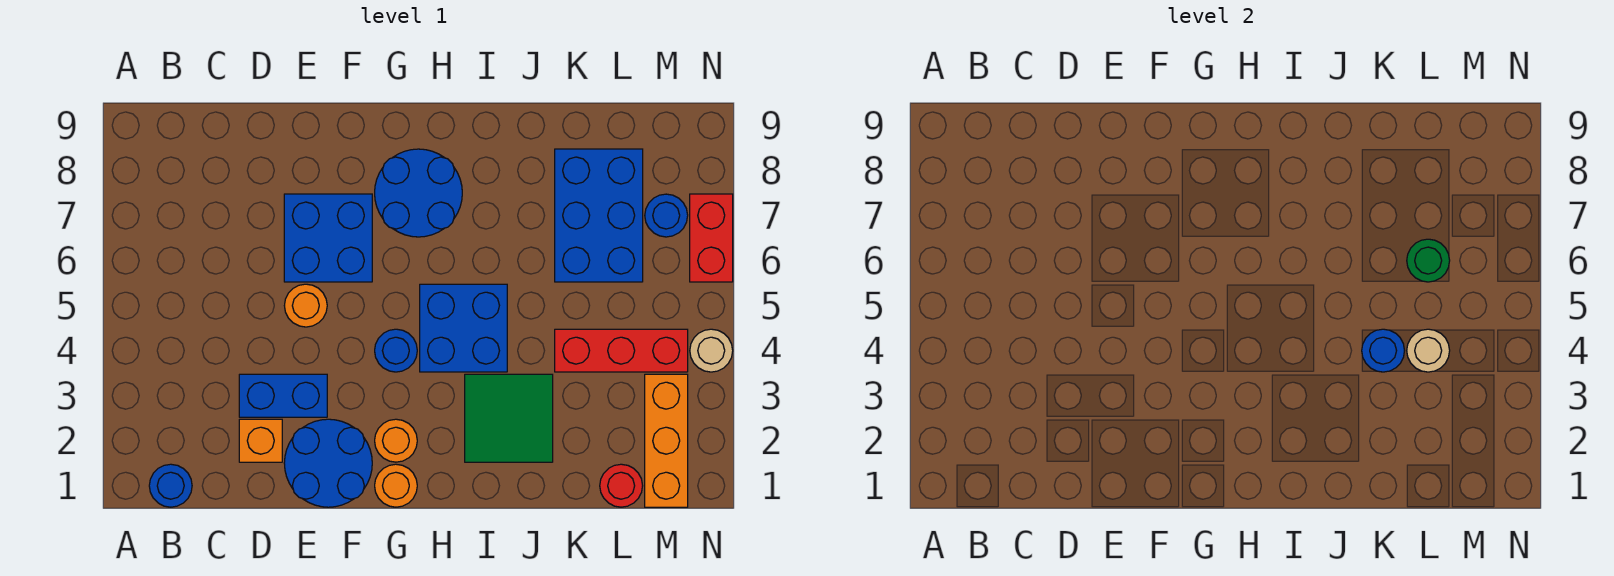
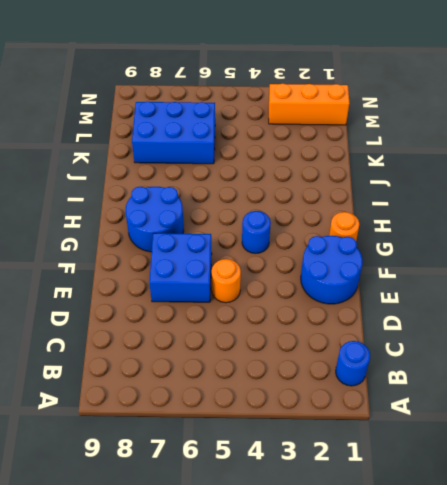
none -> orange brick D2 level 1
none -> blue brick D3:E3 level 1
none -> orange round brick G2 level 1

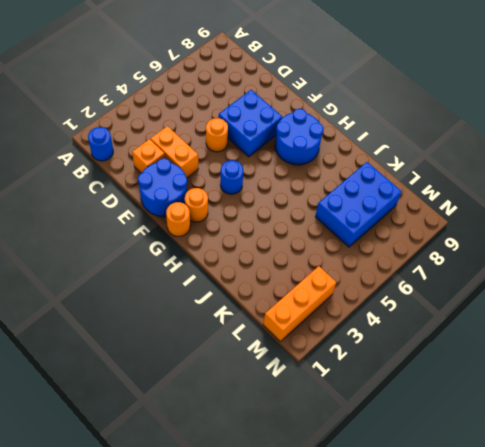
orange brick D3:E3 level 1 -> blue brick D3:E3 level 1
none -> blue brick H4:I5 level 1
none -> green tile I2:J3 level 1
none -> red brick K4:M4 level 1

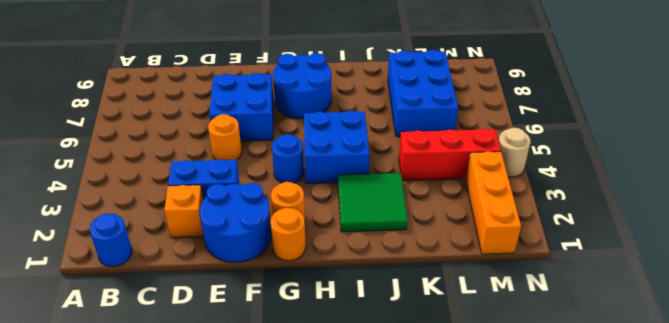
none -> red round brick L1 level 1
none -> blue round brick M7 level 1
none -> red brick N6:N7 level 1

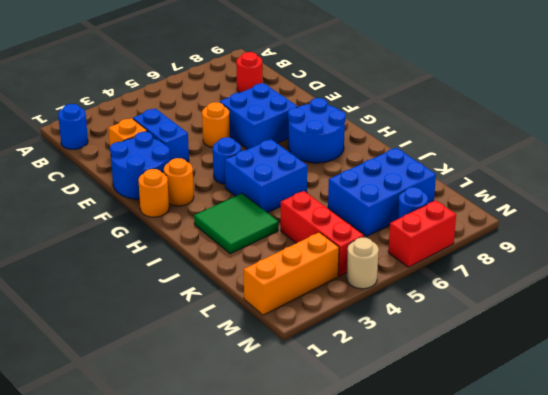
red round brick C8 level 1 -> red round brick L1 level 1
none -> blue round brick K4 level 2
none -> tan round brick L4 level 2
none -> green round brick L6 level 2

